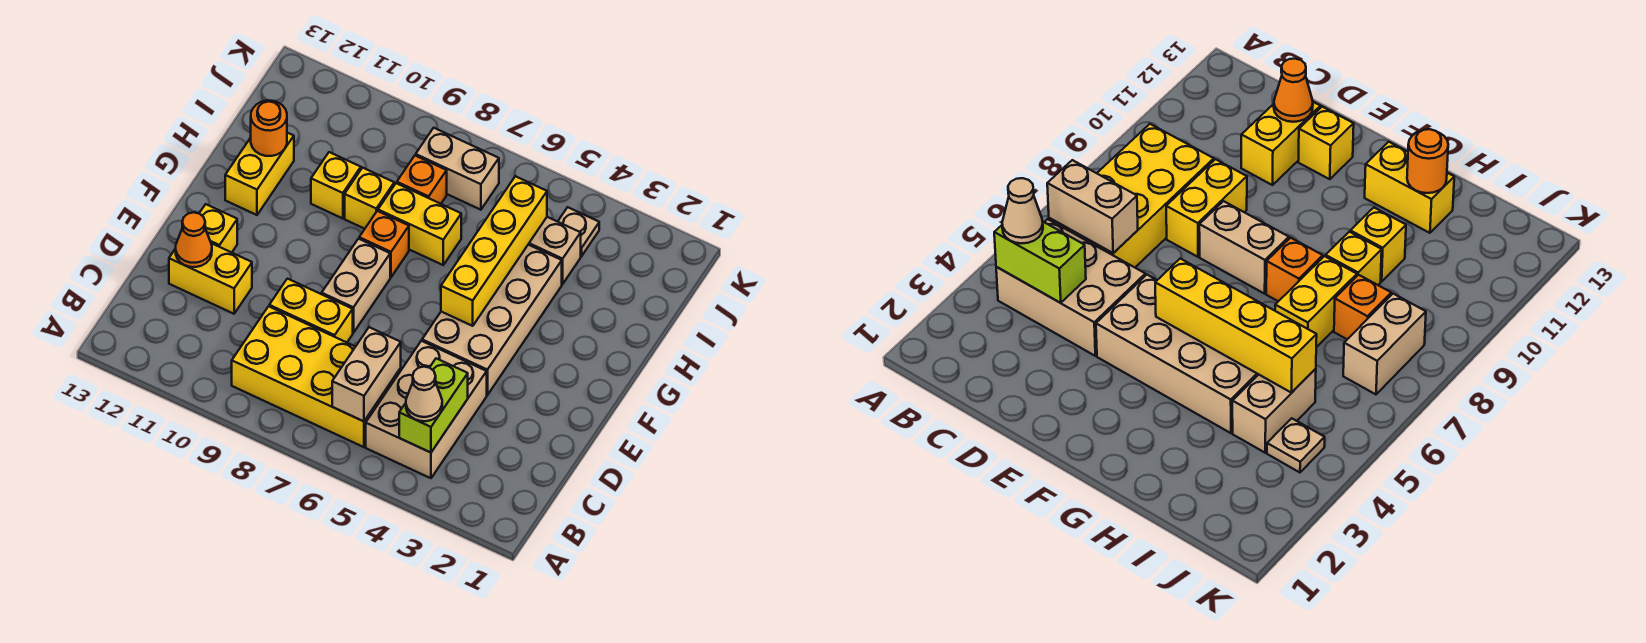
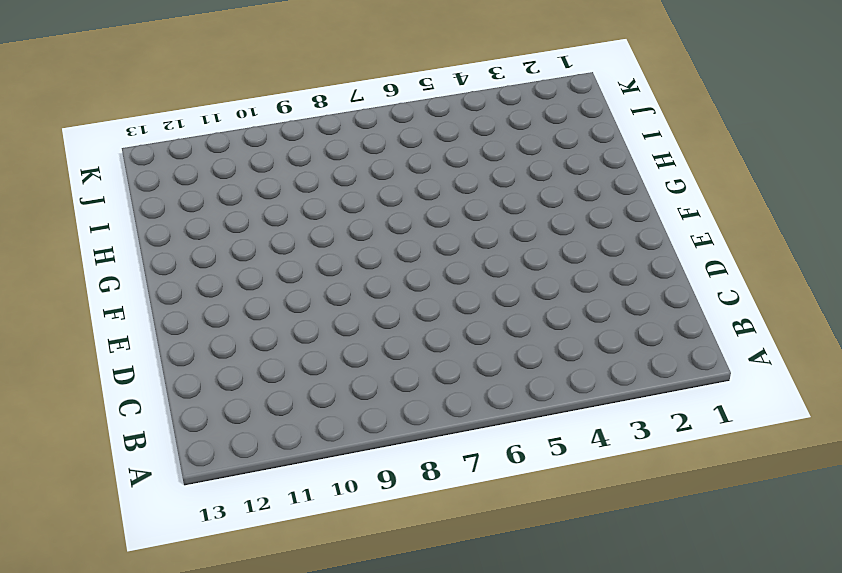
none -> tan brick B4:D5 level 1
none -> yellow brick B6:C9 level 1
none -> yellow brick D8:D9 level 1

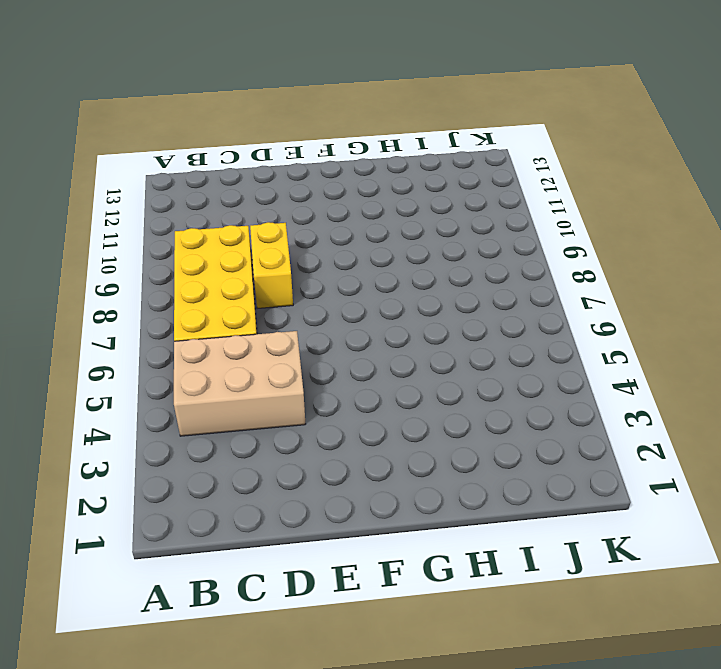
none -> yellow brick D11:D12 level 1
none -> tan brick E4:H5 level 1
none -> tan brick E8:F8 level 1

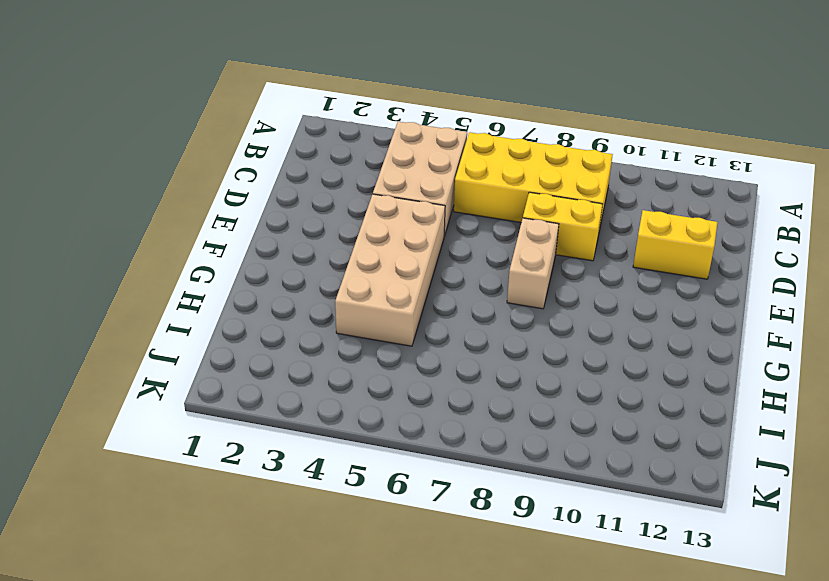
none -> yellow brick E12 level 1
none -> orange brick G8 level 1
none -> yellow brick G12:H12 level 1

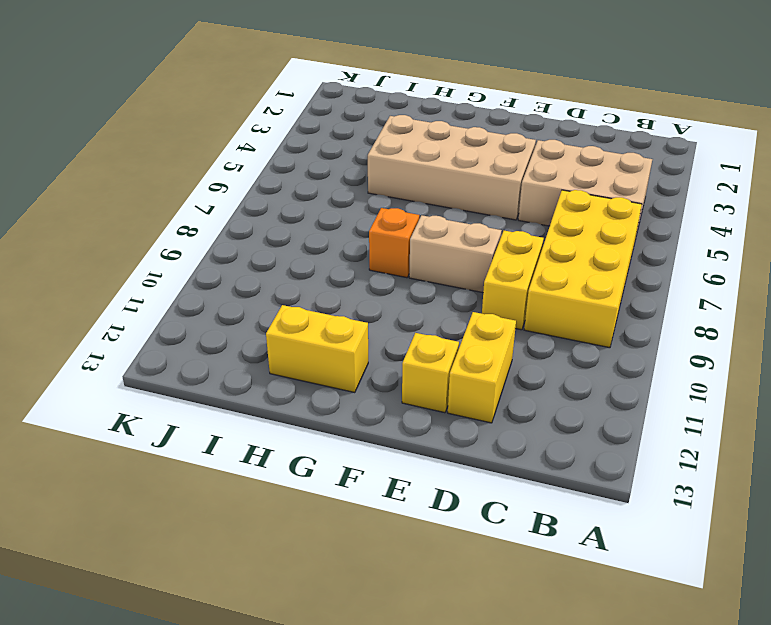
none -> yellow brick H7:H8 level 1
none -> yellow brick H9 level 1
none -> yellow brick H10 level 1

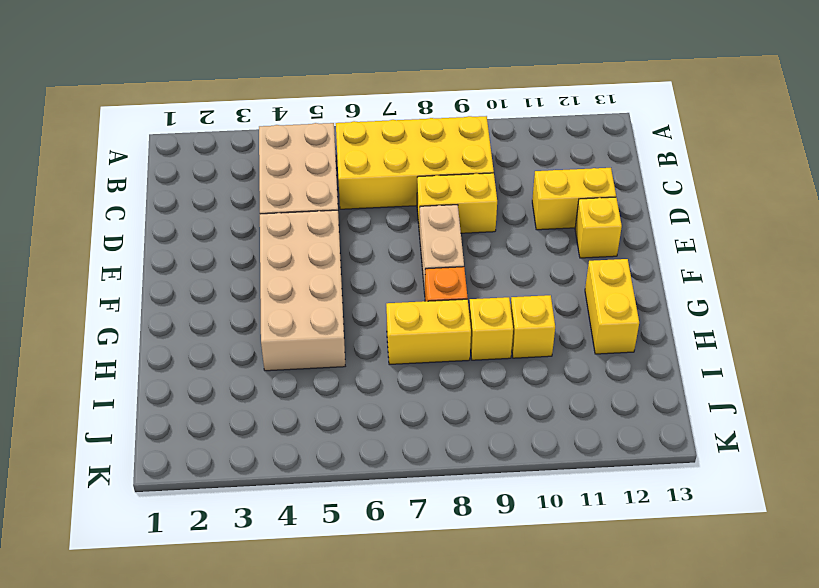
none -> tan brick I4:I5 level 1
none -> orange brick I8 level 1
none -> tan plate J4 level 1

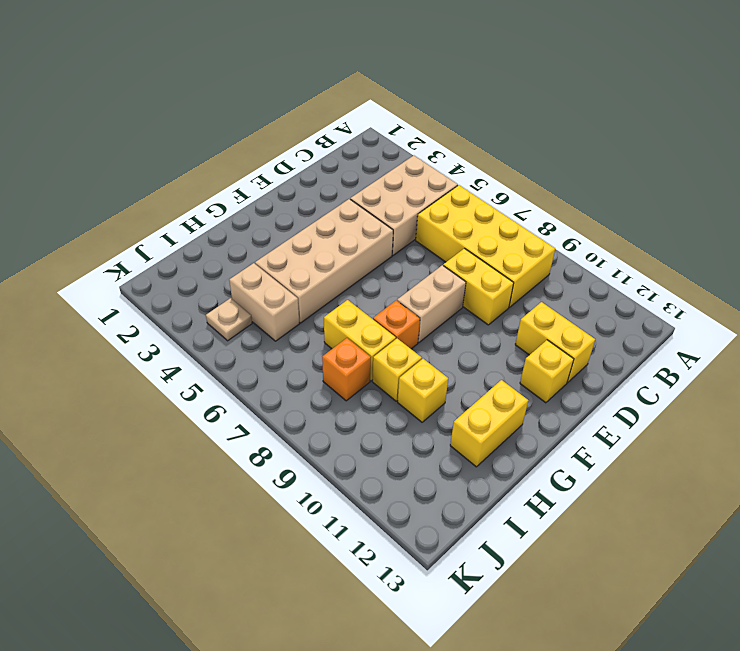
none -> tan brick J7:J8 level 1
none -> lime brick B4:C4 level 2
none -> tan brick B6:C6 level 2

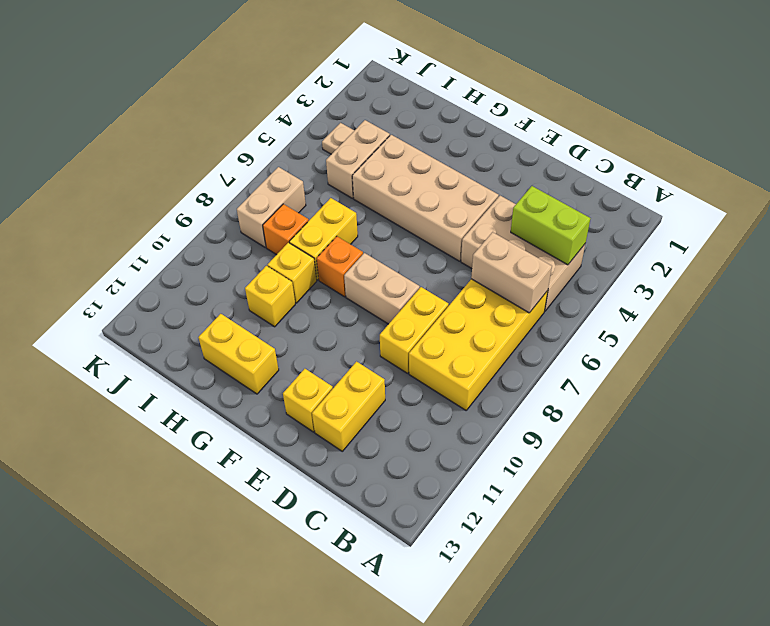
none -> orange cone D12 level 2
none -> yellow brick F5:I5 level 2
none -> orange round brick H12 level 2

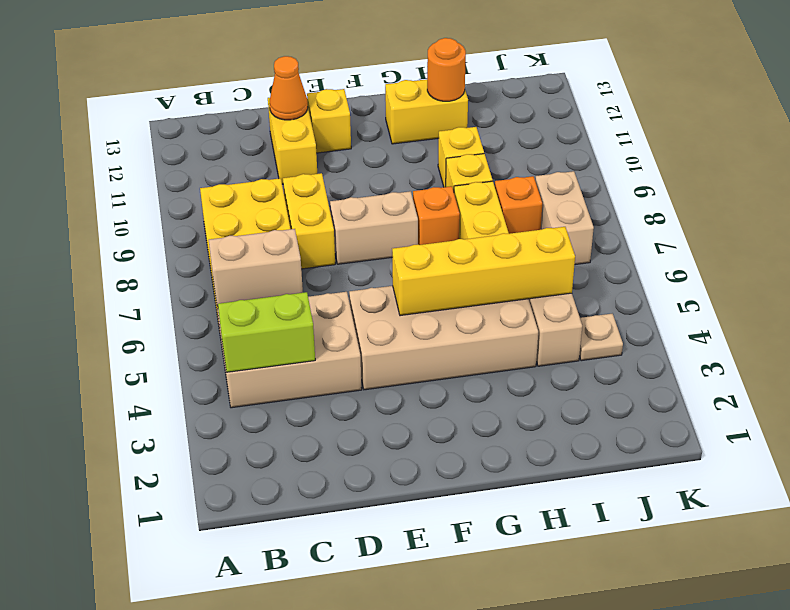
none -> tan cone B4 level 3

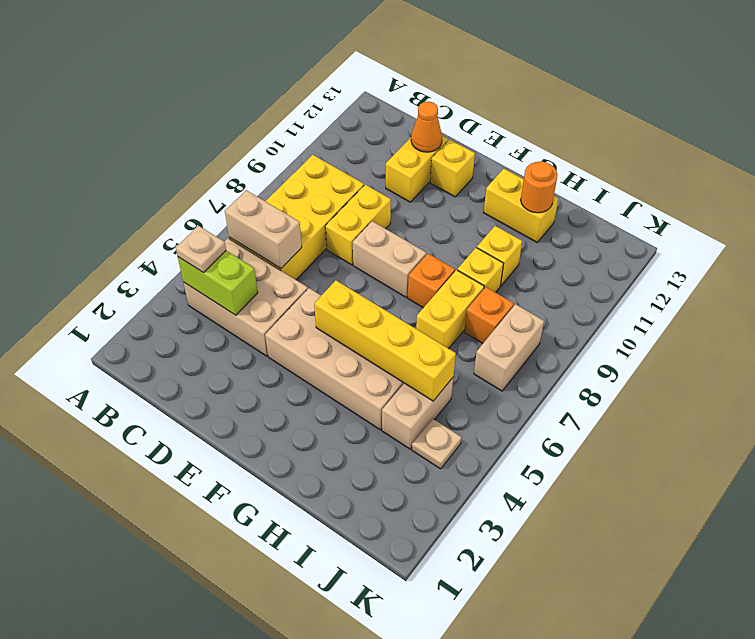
tan plate B4 level 3 -> tan cone B4 level 3

